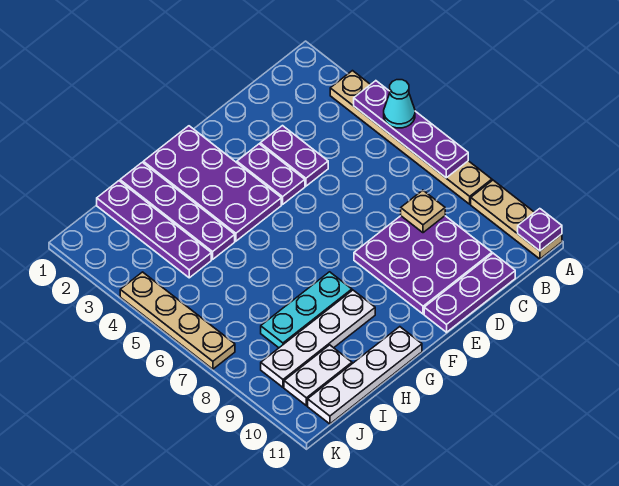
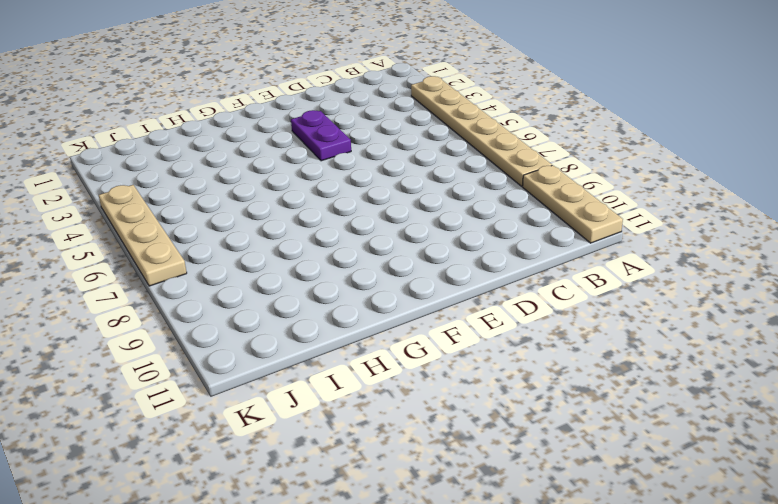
none -> purple plate C8:E10 level 1
none -> purple plate C11:E11 level 1
none -> purple plate D3:D4 level 1

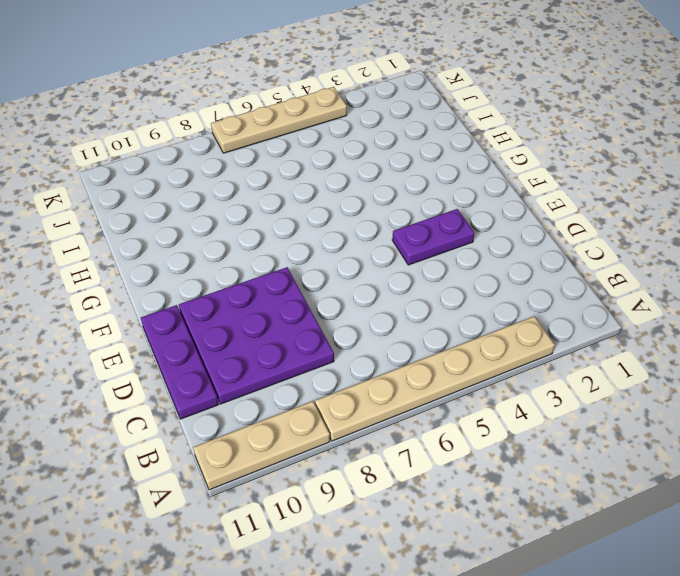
none -> purple plate D3:D4 level 1
none -> purple plate F1:G4 level 1
none -> cyan plate G8:I8 level 1

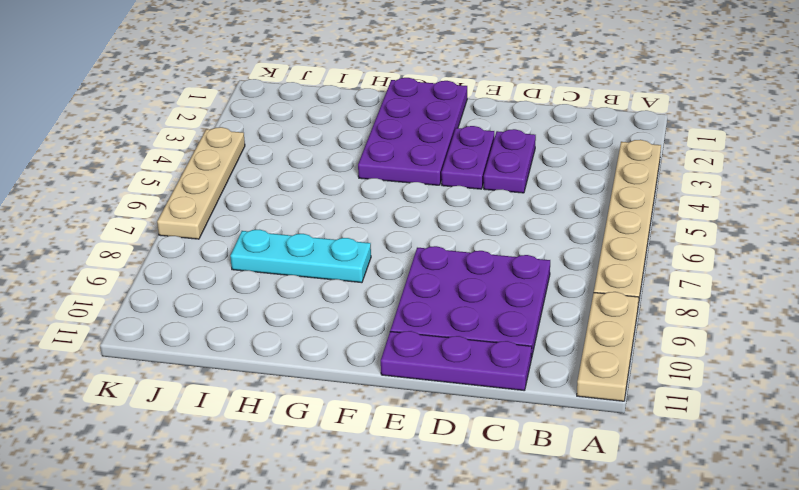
none -> white plate G9:J9 level 1
none -> white plate G11:J11 level 1
none -> purple plate H1:H4 level 1

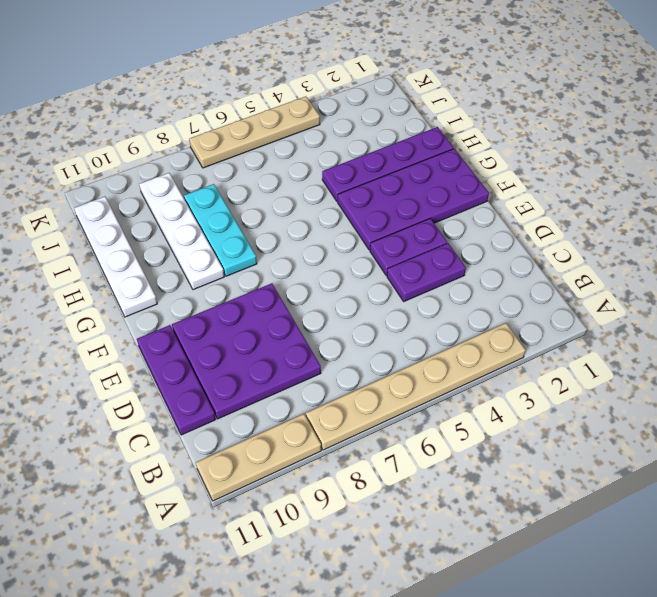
none -> purple plate I1:I4 level 1
none -> white plate I10:J10 level 1
none -> purple plate A4:A7 level 2

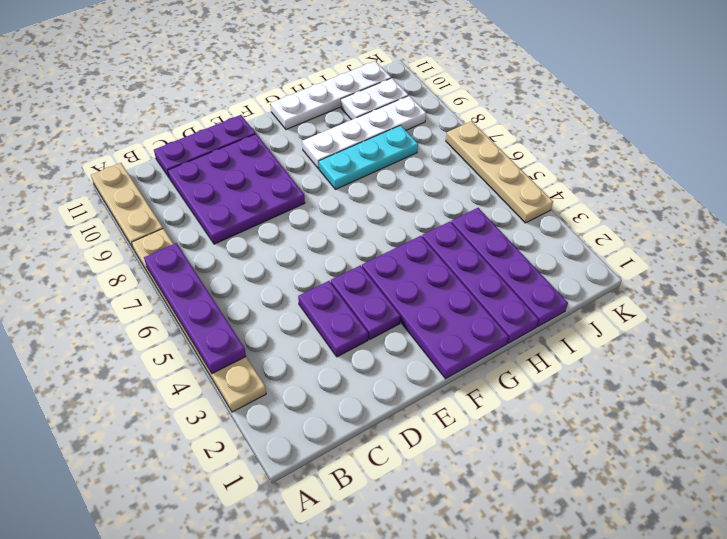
none -> purple plate A11 level 2
none -> tan plate C8 level 2
none -> cyan cone A5 level 3

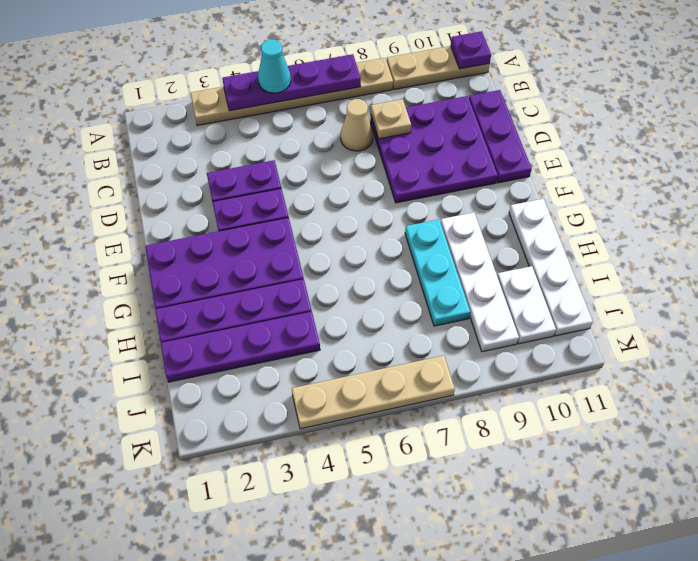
tan cone C7 level 1 -> none

